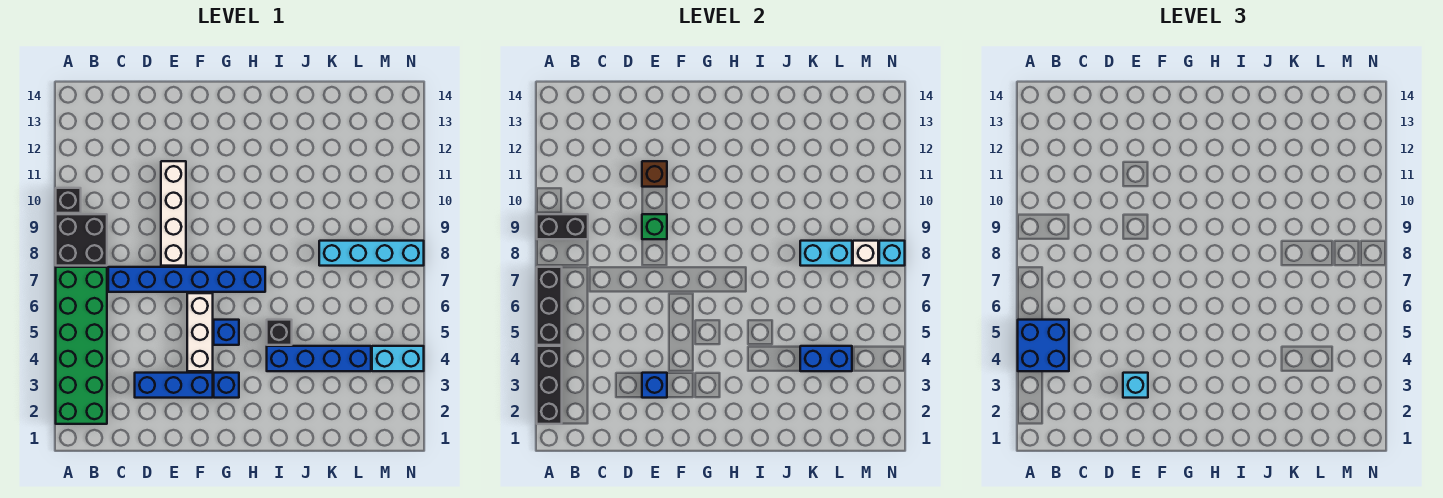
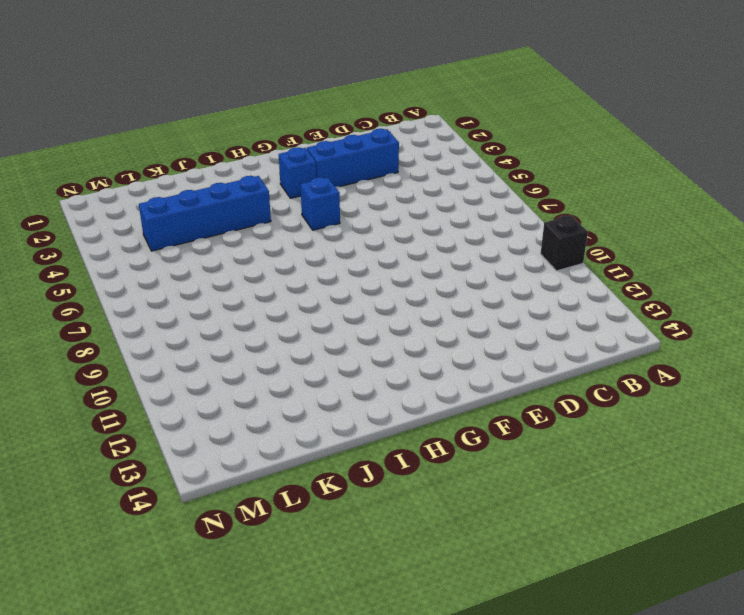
none -> green brick A2:B7 level 1
none -> black brick A8:B9 level 1
none -> blue brick C7:H7 level 1

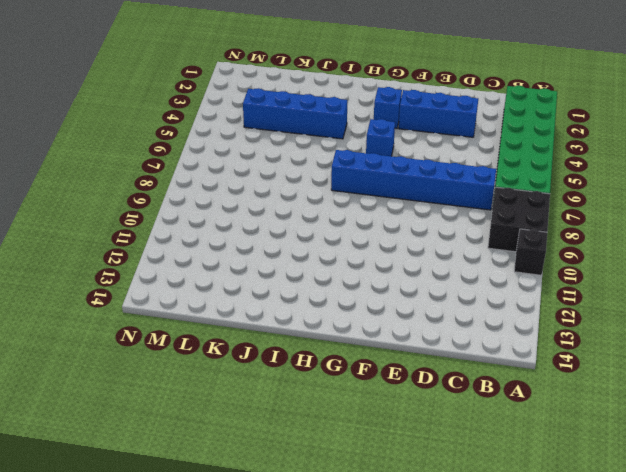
none -> white brick E8:E11 level 1
none -> white brick F4:F6 level 1
none -> black brick I5 level 1

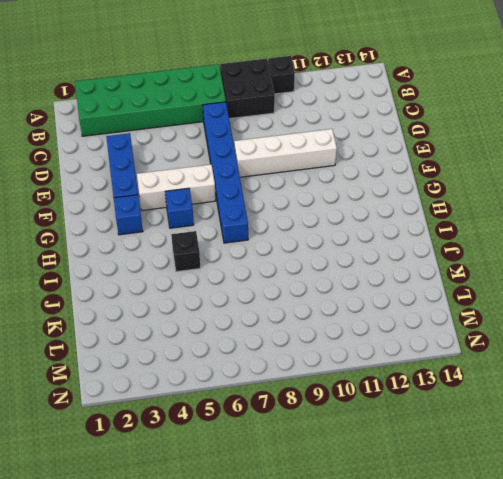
none -> blue brick I4:L4 level 1
none -> cyan brick K8:N8 level 1
none -> cyan brick M4:N4 level 1

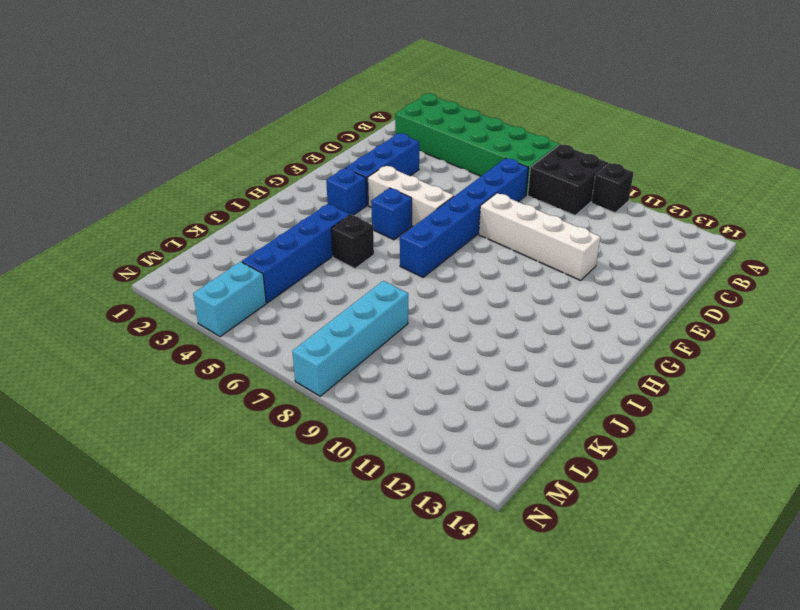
none -> black brick A2:A4 level 2
none -> black brick A5:A7 level 2
none -> black brick A9:B9 level 2

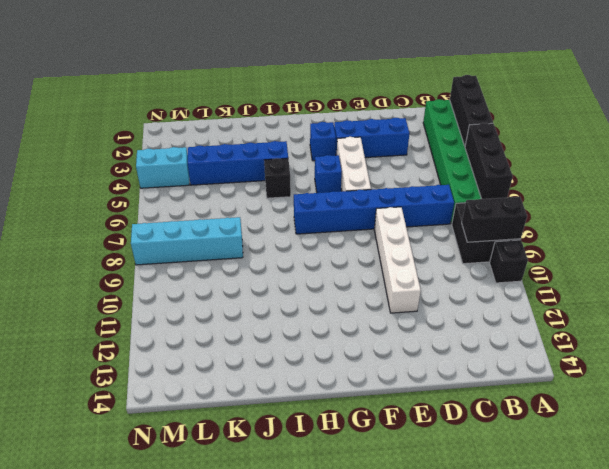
none -> blue brick E3 level 2
none -> green brick E9 level 2
none -> brown brick E11 level 2

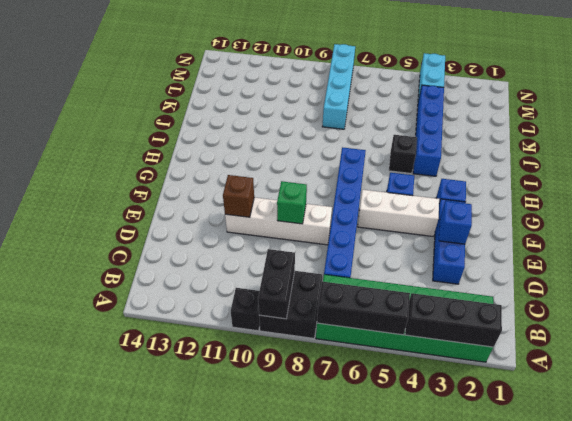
none -> blue brick K4:L4 level 2
none -> cyan brick K8:L8 level 2
none -> white brick M8 level 2

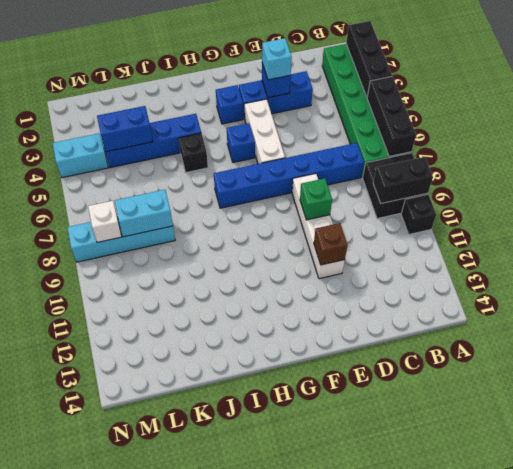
none -> cyan brick N8 level 2
none -> blue brick A4:B5 level 3

